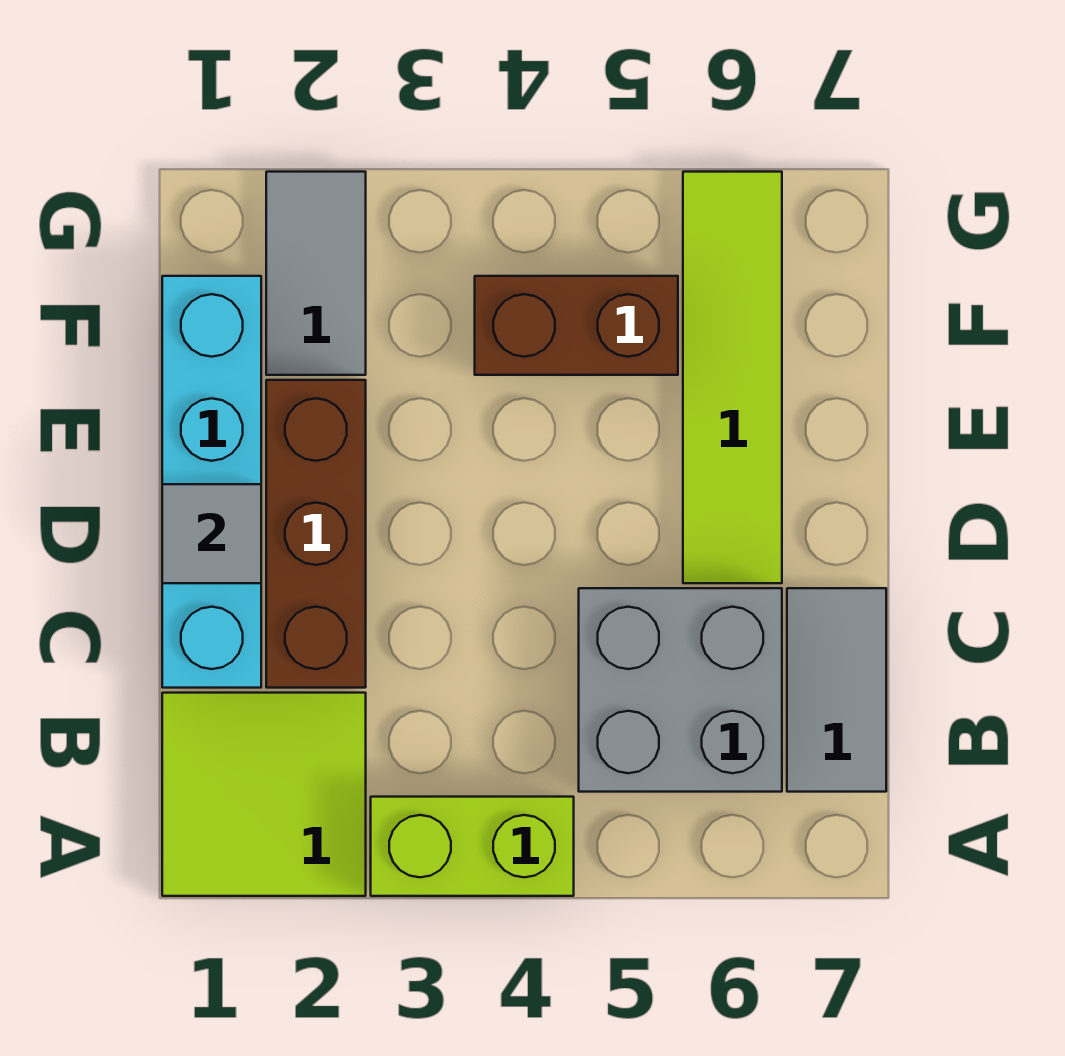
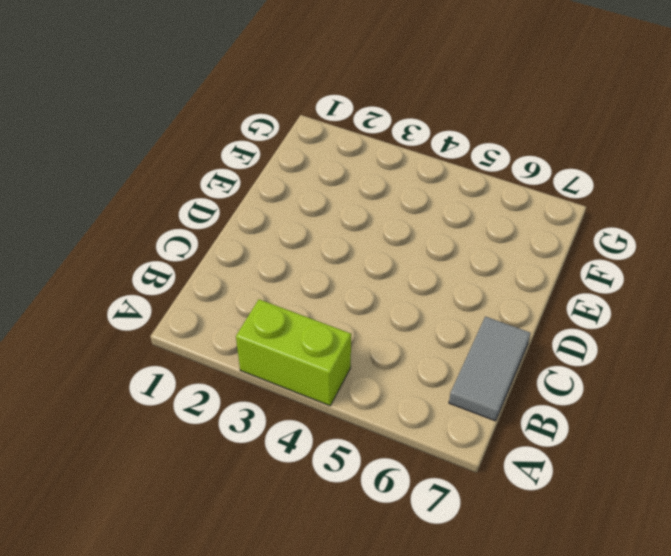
none -> lime tile A1:B2 level 1
none -> grey brick B5:C6 level 1

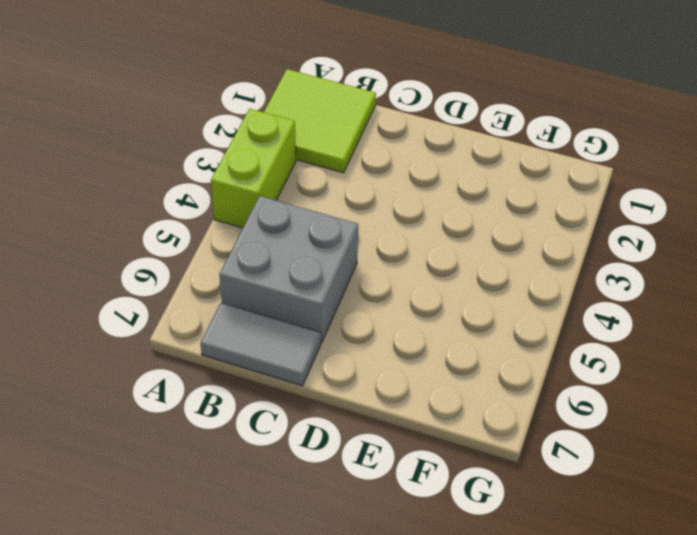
none -> cyan brick C1:F1 level 1
none -> brown brick C2:E2 level 1

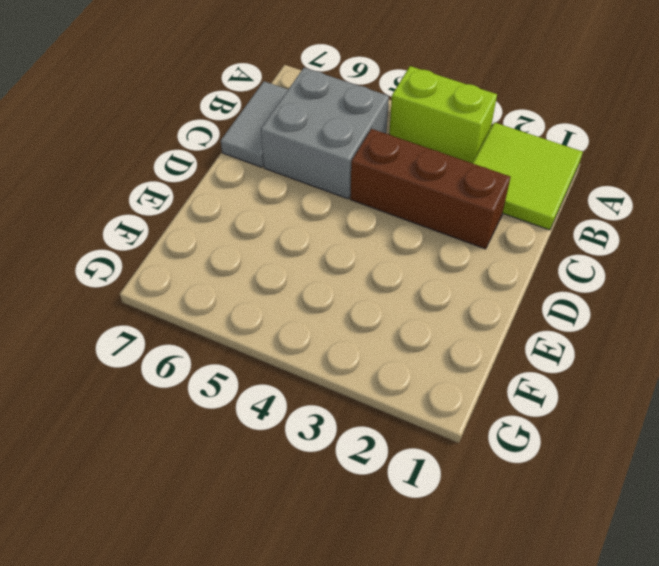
brown brick C2:C4 level 1 -> brown brick C2:E2 level 1
none -> cyan brick C1:F1 level 1
none -> lime tile D6:G6 level 1

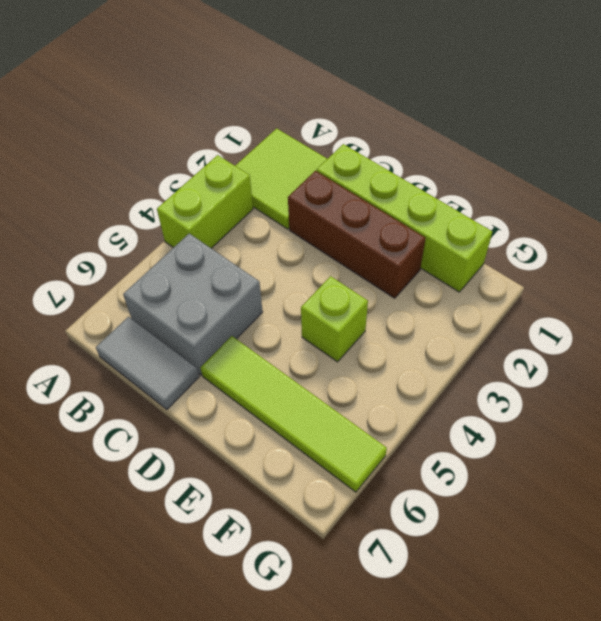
lime brick C1:F1 level 1 -> cyan brick C1:F1 level 1
lime brick E4 level 1 -> none
none -> grey tile F2:G2 level 1
none -> brown brick F4:F5 level 1

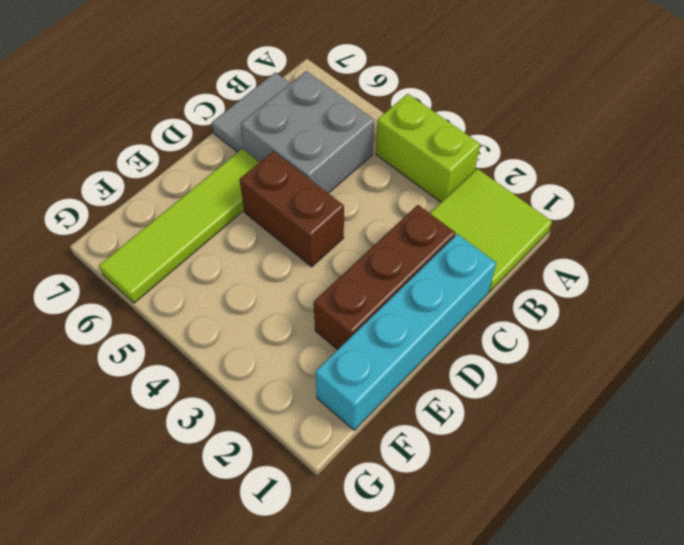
brown brick D4:D5 level 1 -> brown brick F4:F5 level 1
none -> grey tile F2:G2 level 1
none -> grey tile D1 level 2

